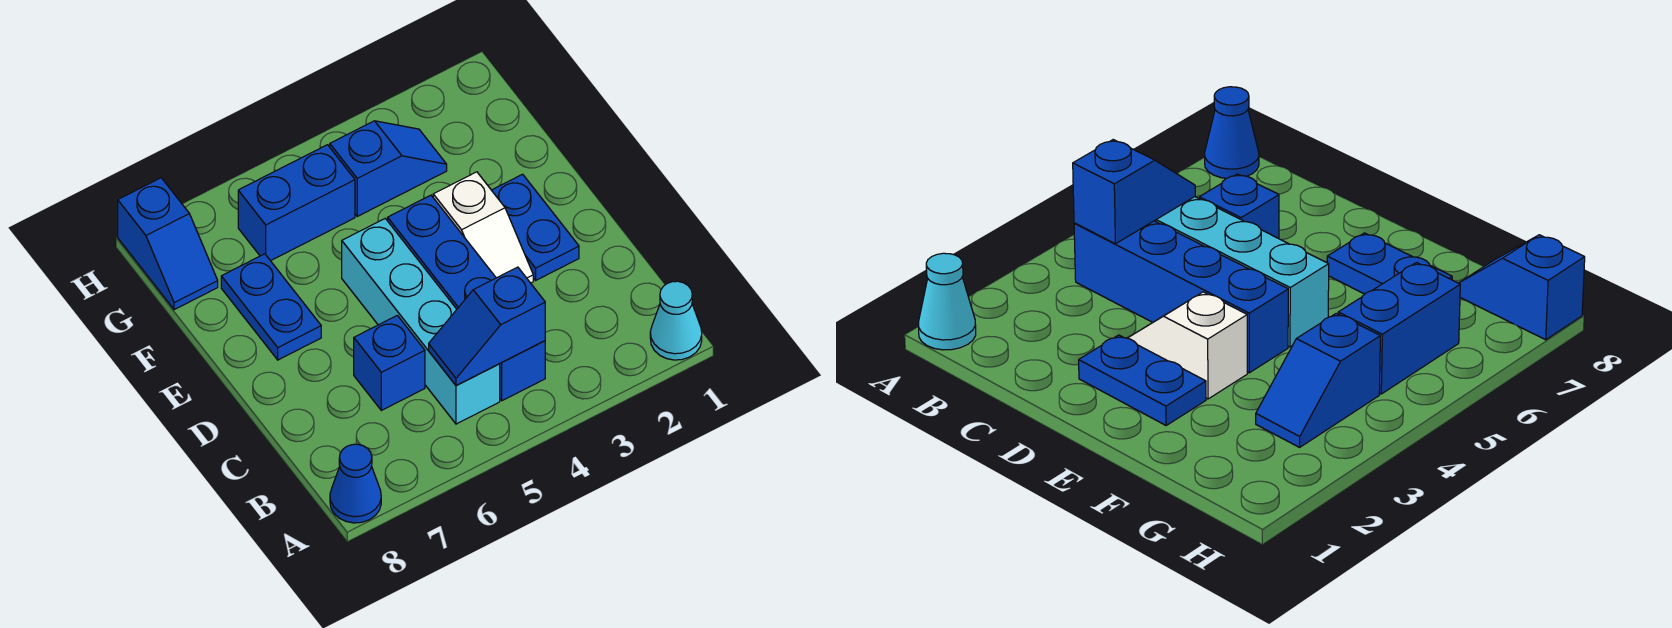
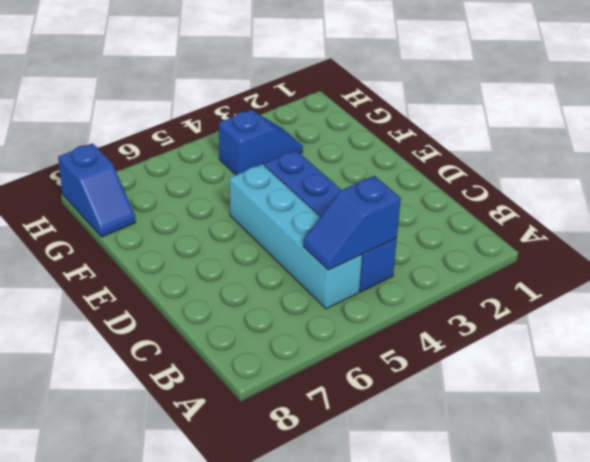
none -> cyan cone A1 level 1
none -> blue cone A8 level 1
none -> blue brick C6 level 1

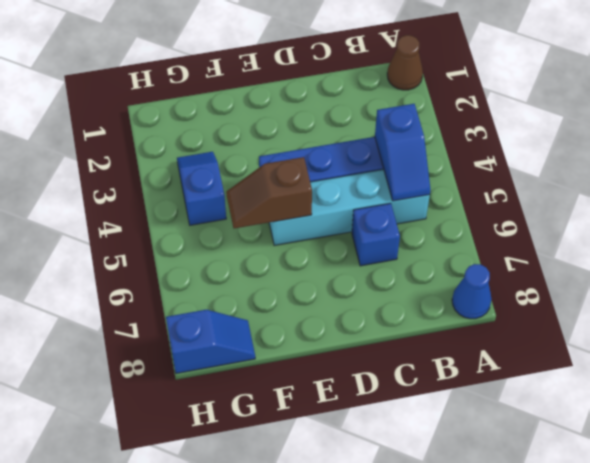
brown cone A1 level 1 -> cyan cone A1 level 1
brown slope E5:F5 level 2 top E -> none
none -> blue plate D2:E2 level 1
none -> white slope D3:E3 level 1 top E
none -> blue plate E7:F7 level 1

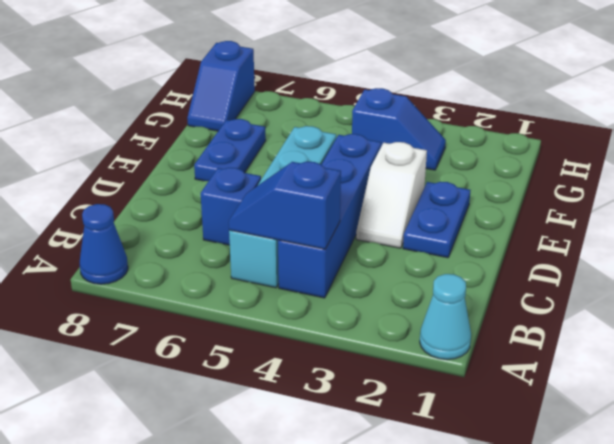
none -> blue brick G5:G6 level 1

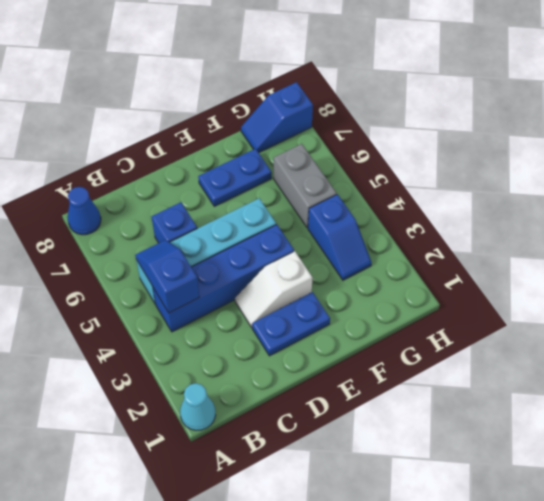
grey brick G5:G6 level 1 -> blue brick G5:G6 level 1

